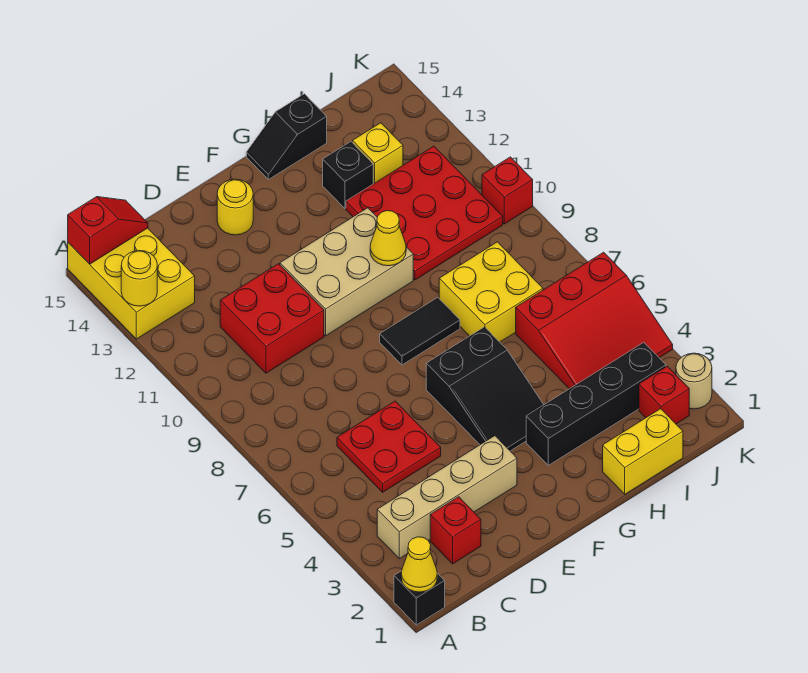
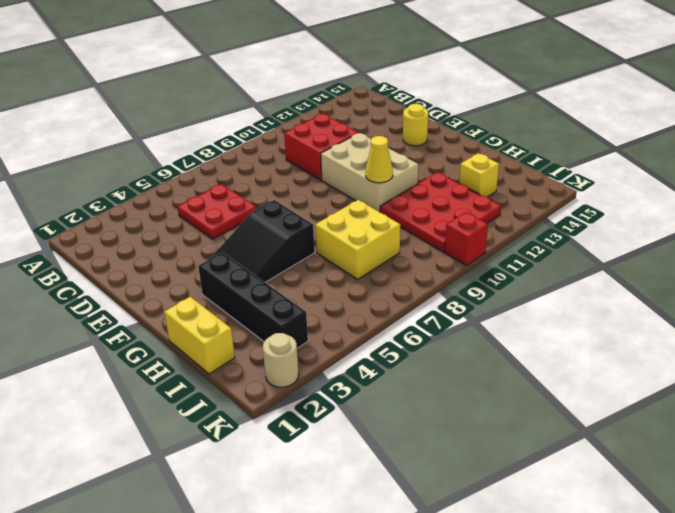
none -> black brick A1 level 1
none -> yellow brick A13:B15 level 1
none -> tan brick B3:E3 level 1

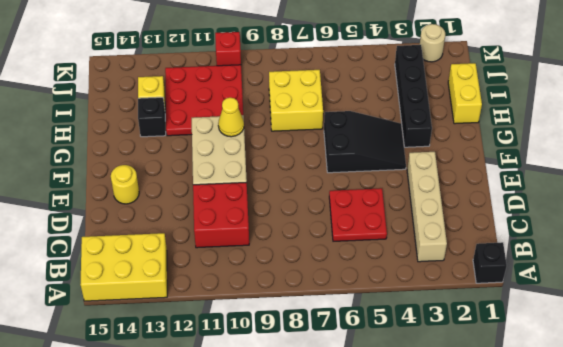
none -> red brick C2 level 1
none -> black tile F8:G8 level 1
none -> black slope G15:H15 level 1 top H

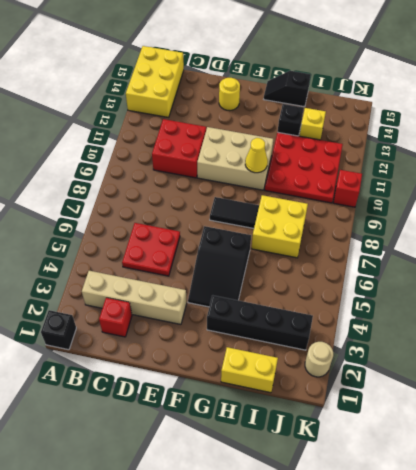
none -> red slope I4:K6 level 1 top 6
none -> red brick J2 level 1
none -> yellow cone A1 level 2

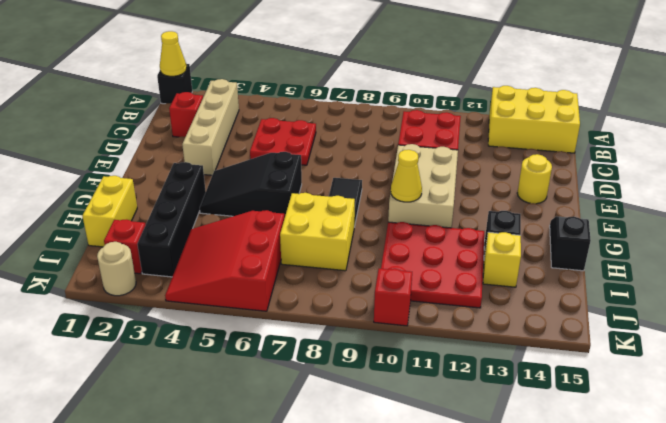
none -> yellow round brick A13 level 2
none -> red slope A15:B15 level 2 top A

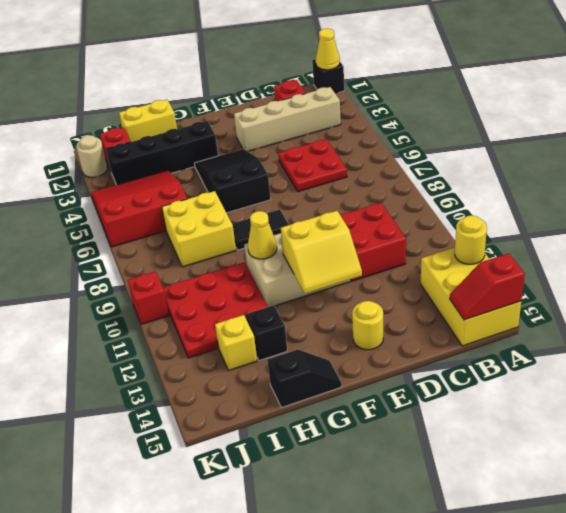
yellow slope E11:F12 level 2 top 11 -> none

